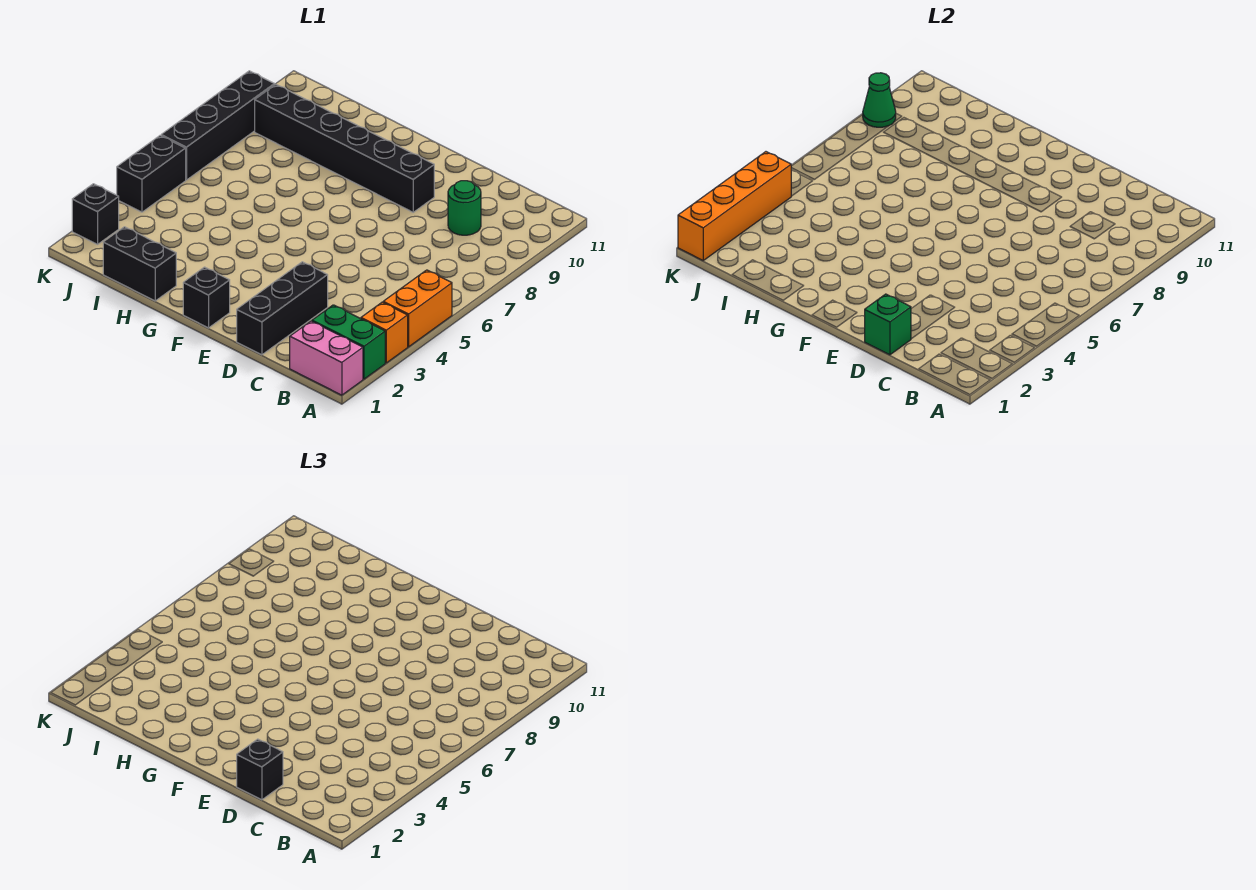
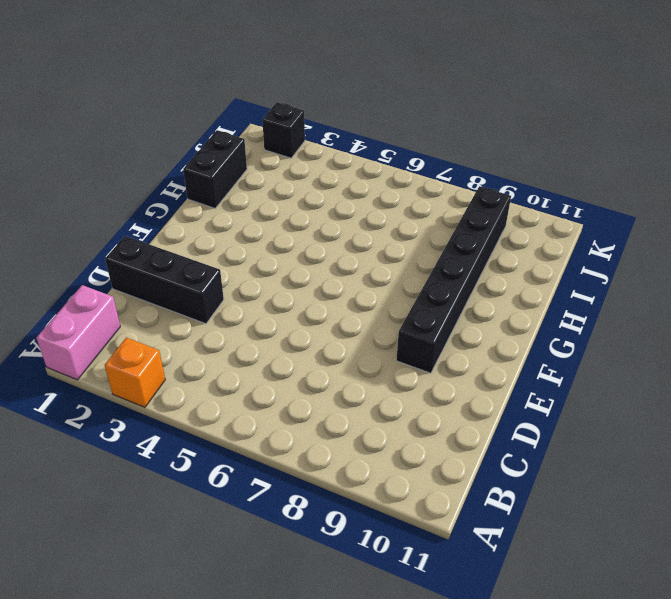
none -> green brick A2:B2 level 1
none -> orange brick A4:A5 level 1
none -> green round brick C9 level 1

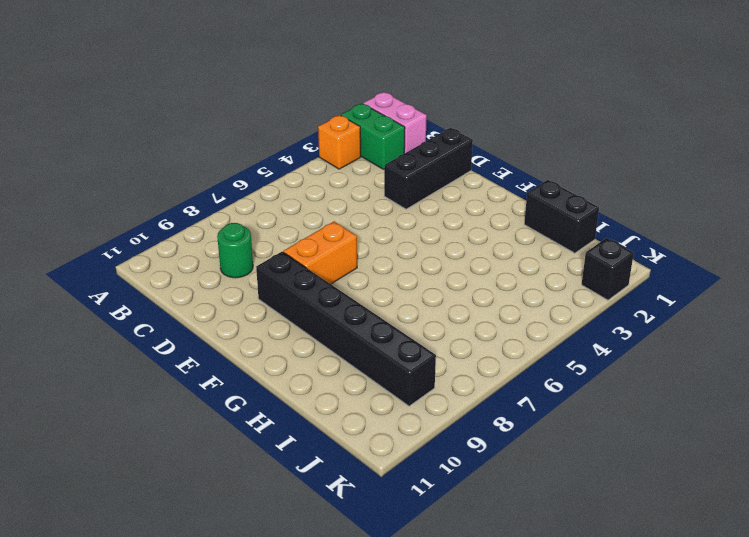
orange brick E7:E8 level 1 -> orange brick A4:A5 level 1
none -> black brick F1 level 1
none -> black brick K4:K5 level 1
none -> black brick K6:K9 level 1

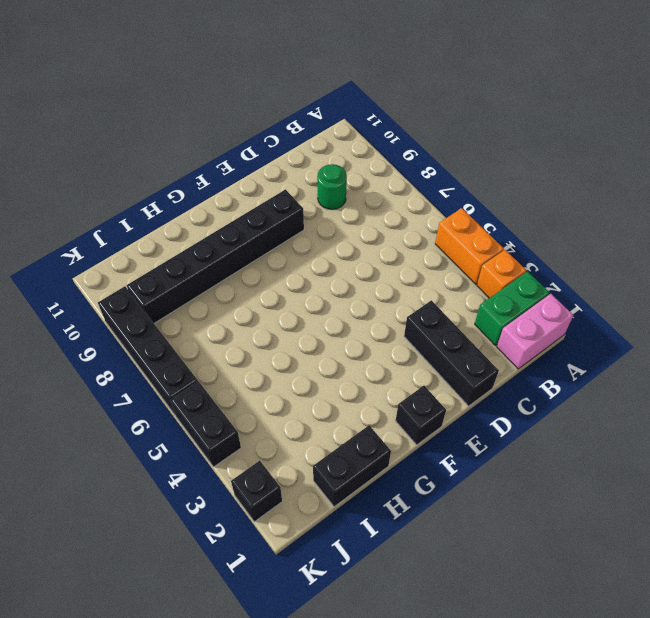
none -> green brick D1 level 2
none -> orange brick K1:K4 level 2
none -> green cone K9 level 2

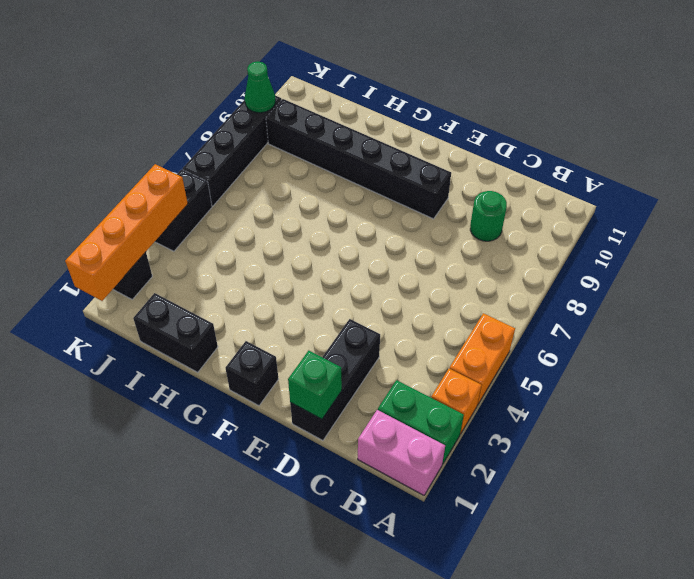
none -> black brick D1 level 3

